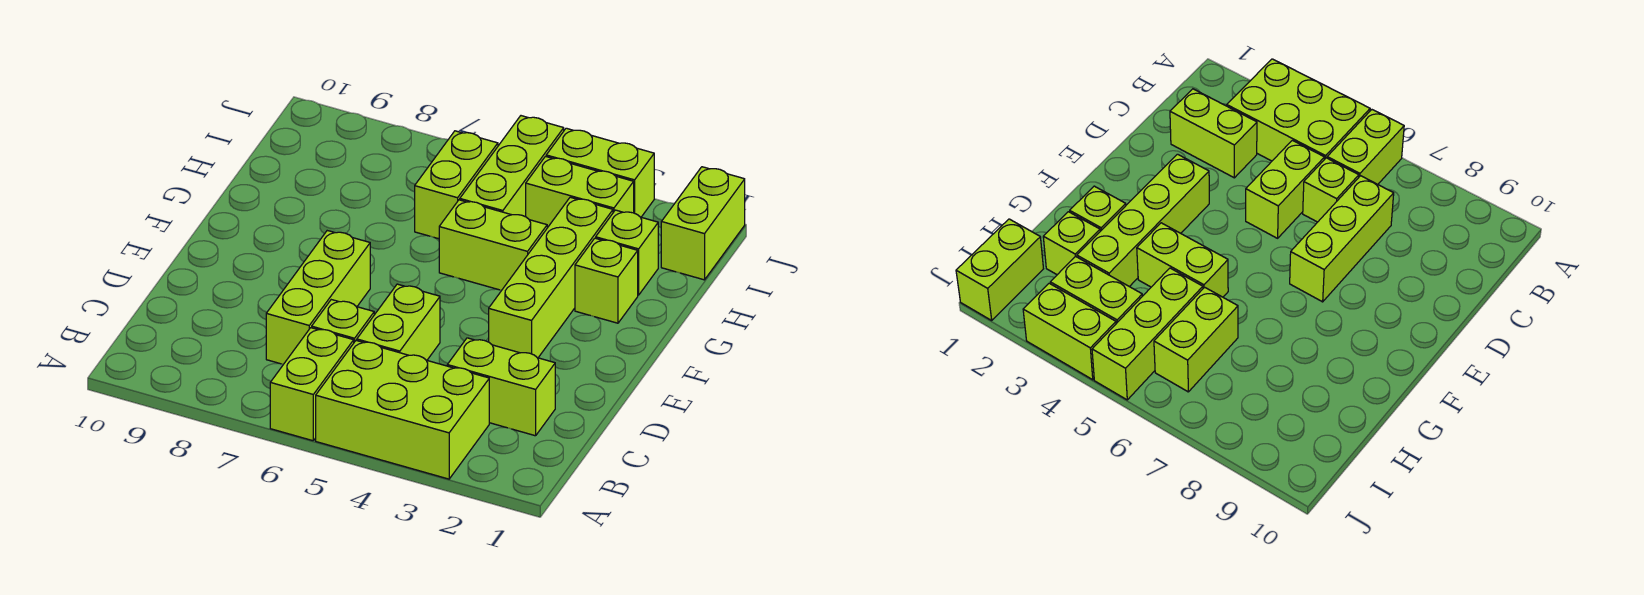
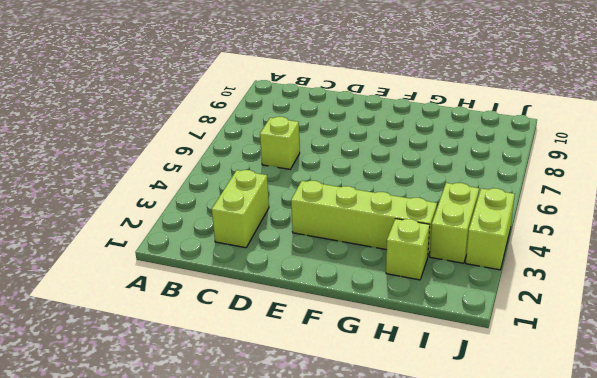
none -> lime brick A3:B5 level 1
none -> lime brick A6:B6 level 1
none -> lime brick C5:D5 level 1

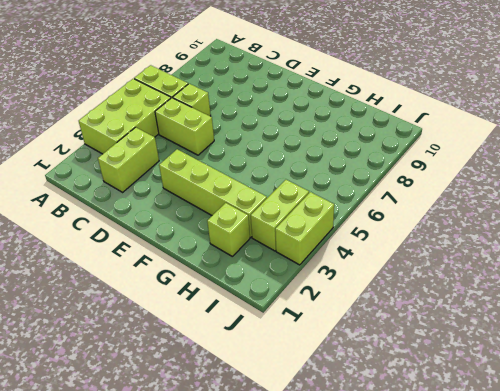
none -> lime brick C7:E7 level 1
none -> lime brick G2 level 1
none -> lime brick G4:G5 level 1

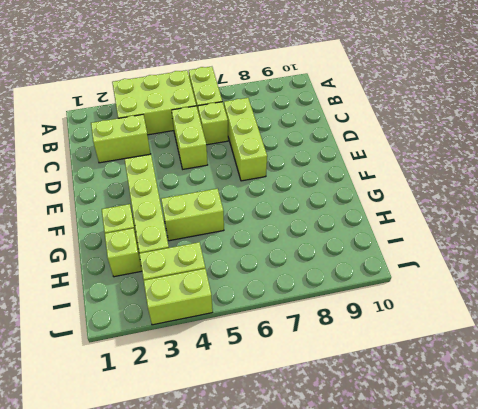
none -> lime brick H5:J5 level 1
none -> lime brick H6:I6 level 1
none -> lime brick I1:J1 level 1

